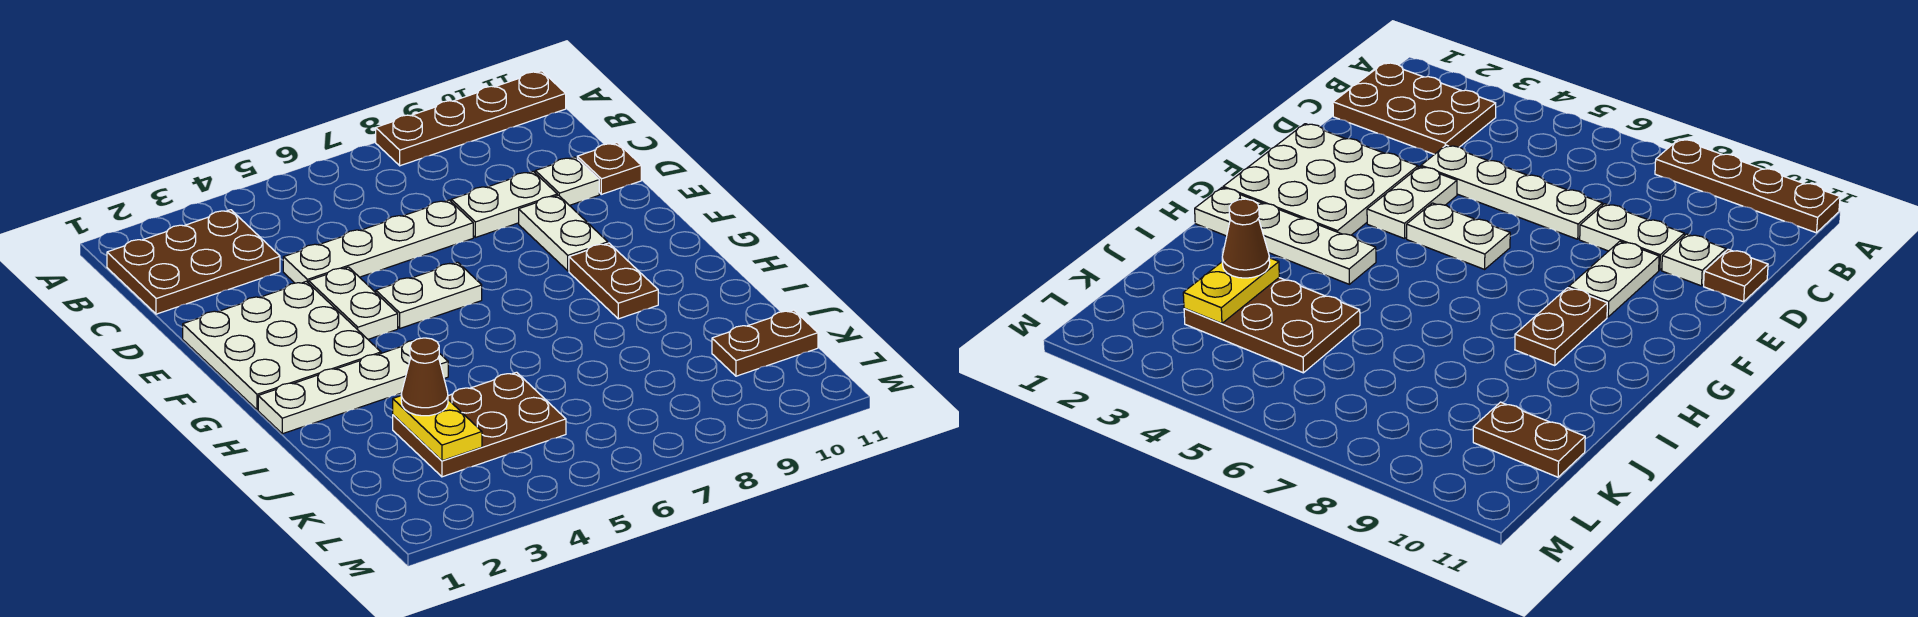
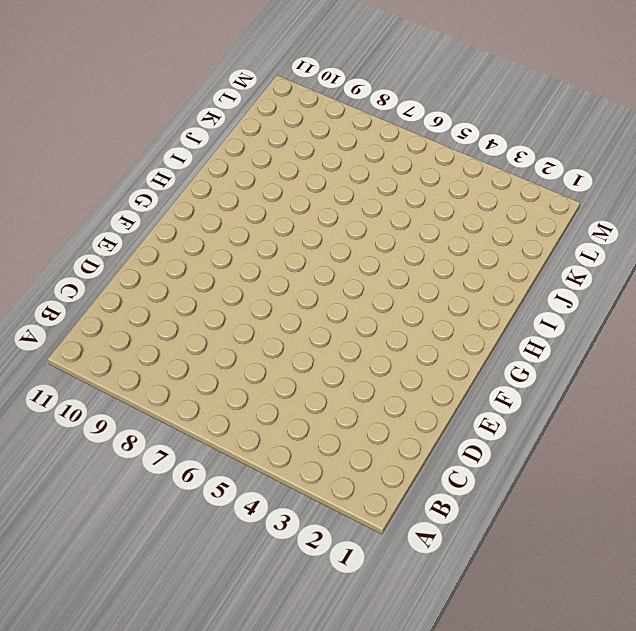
none -> brown plate A8:A11 level 1
none -> brown plate B1:C3 level 1
none -> white plate D4:D7 level 1

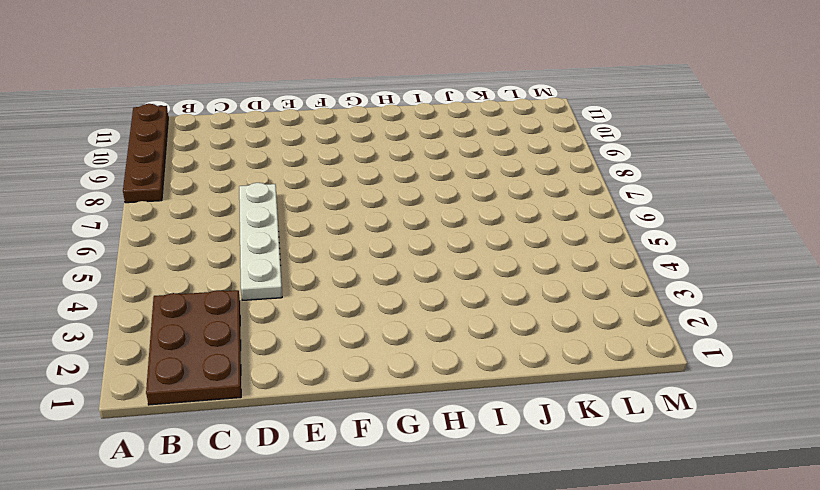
none -> white plate D8:D9 level 1
none -> white plate D10 level 1
none -> brown plate D11 level 1

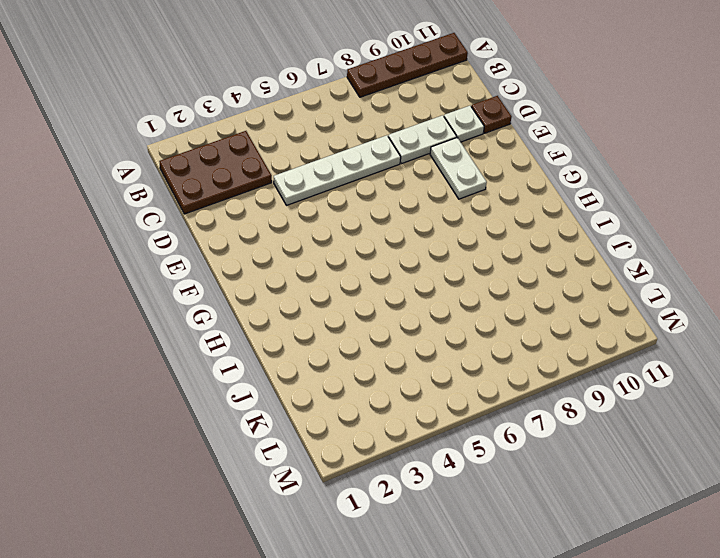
none -> white plate E1:G3 level 1
none -> white plate E4:F4 level 1
none -> white plate F5:F6 level 1

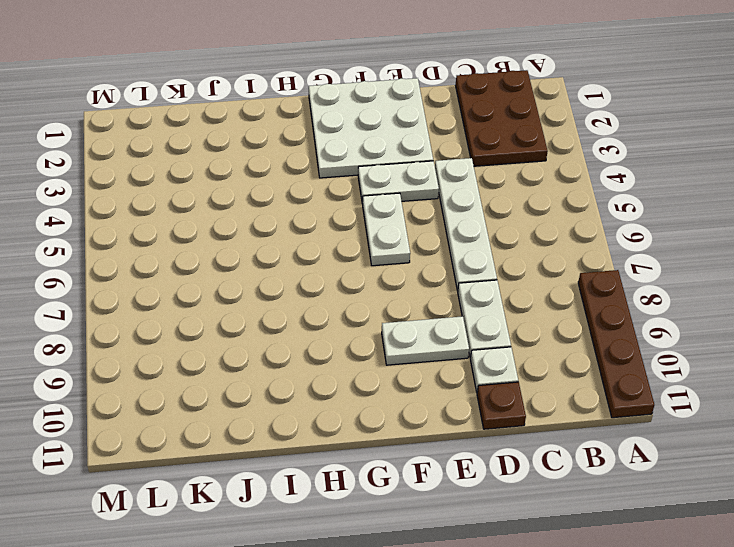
none -> brown plate G9:H9 level 1
none -> white plate H1:H4 level 1
none -> brown plate J3:K5 level 1

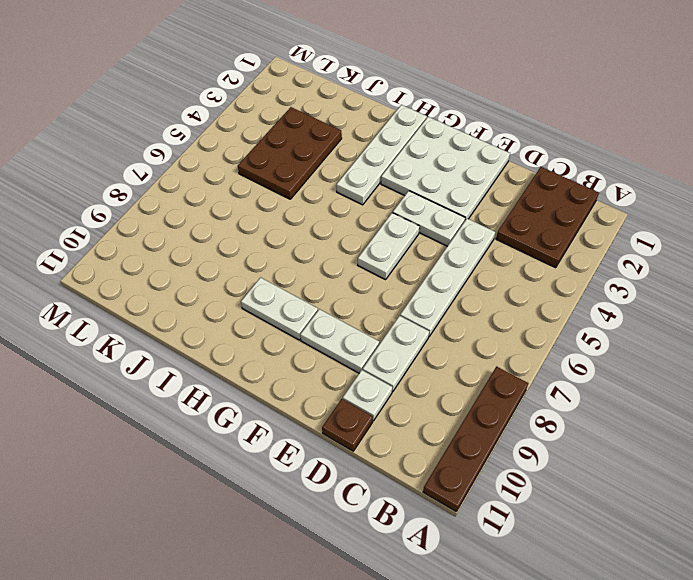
white plate G9:H9 level 1 -> brown plate G9:H9 level 1
none -> brown plate K10:K11 level 1
none -> yellow plate J3:K3 level 2
none -> brown cone J3 level 3

